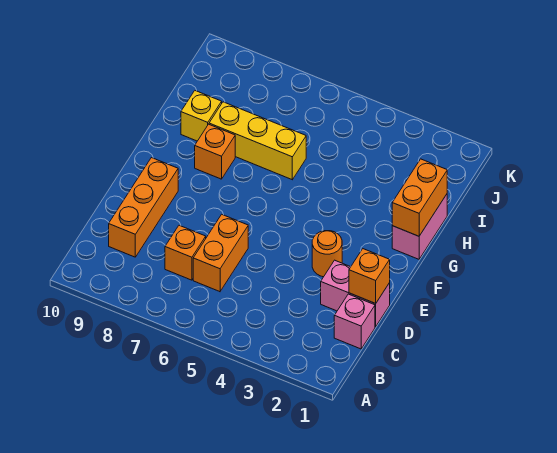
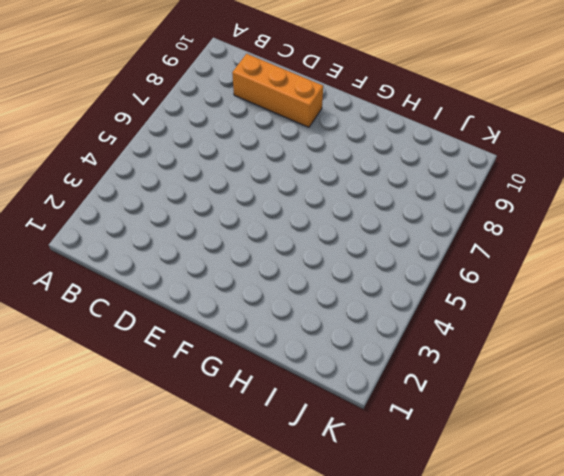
none -> pink brick C1 level 1
none -> orange brick C6:D6 level 1
none -> orange brick C7 level 1

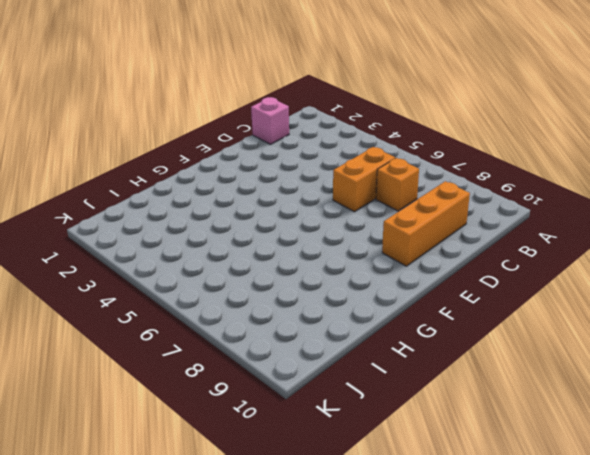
none -> pink brick D1:D2 level 1
none -> orange round brick E3 level 1
none -> pink brick G1:H1 level 1

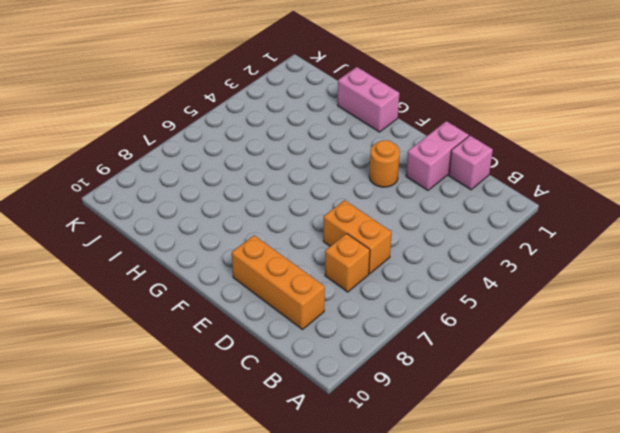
none -> orange brick G8 level 1
none -> yellow brick H6:H8 level 1
none -> yellow brick H9 level 1

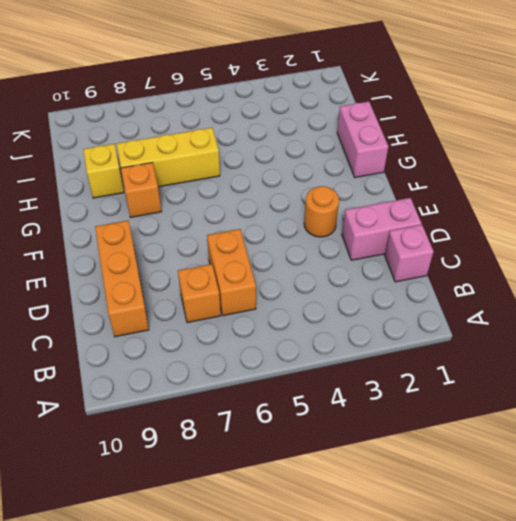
none -> orange brick D1 level 2
none -> orange brick G1:H1 level 2

